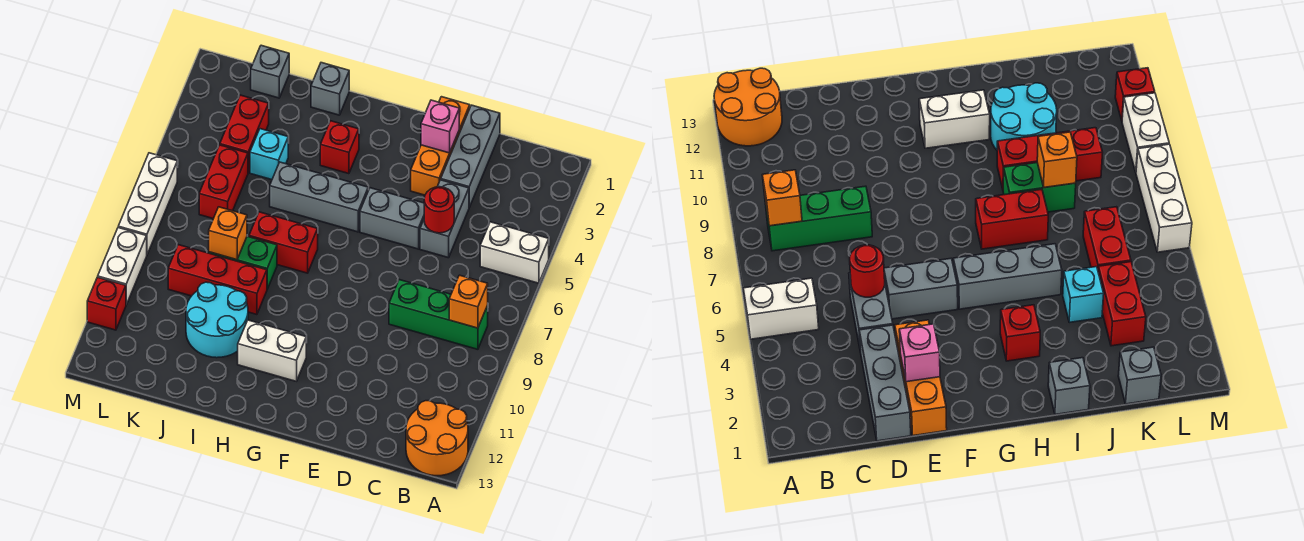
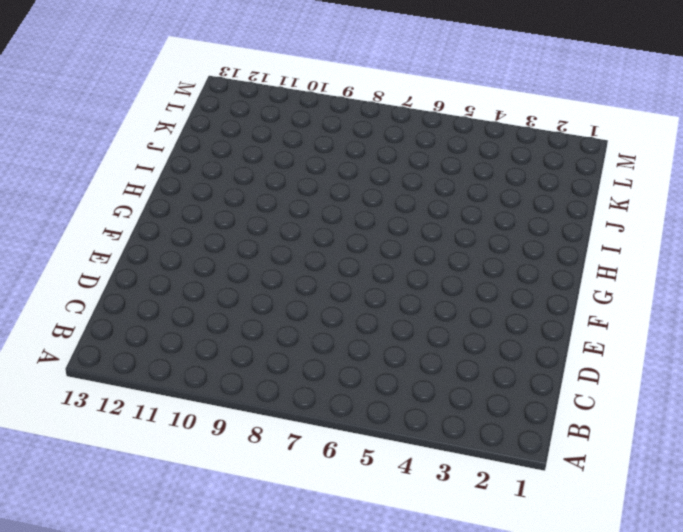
none -> white brick A5:B5 level 1
none -> orange round brick A12:B13 level 1
none -> green brick B8:D8 level 1

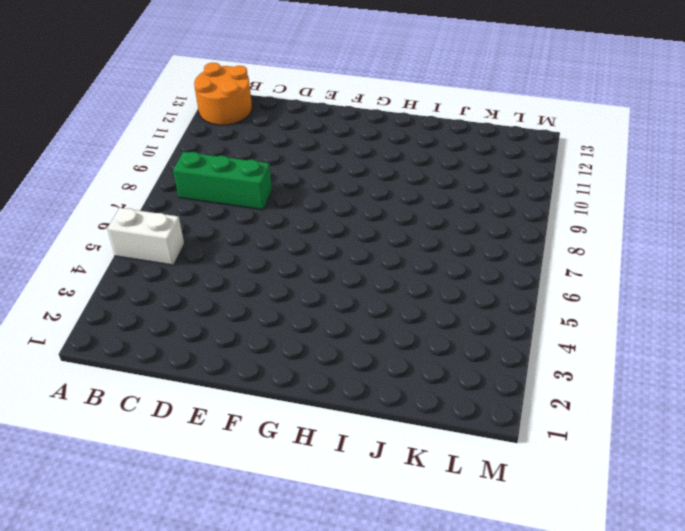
none -> grey brick D1:D3 level 1
none -> grey brick D4:D5 level 1
none -> orange brick E1:E3 level 1

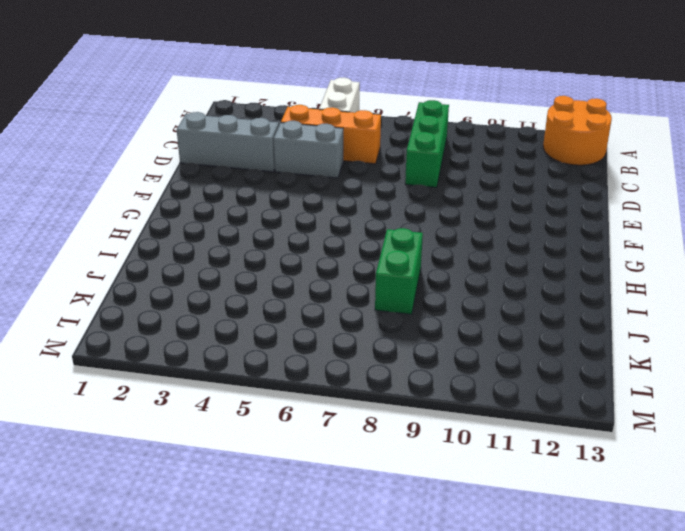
orange brick C4:C6 level 1 -> orange brick E1:E3 level 1
none -> grey brick E5:F5 level 1
none -> grey brick G5:I5 level 1
none -> white brick G11:H11 level 1

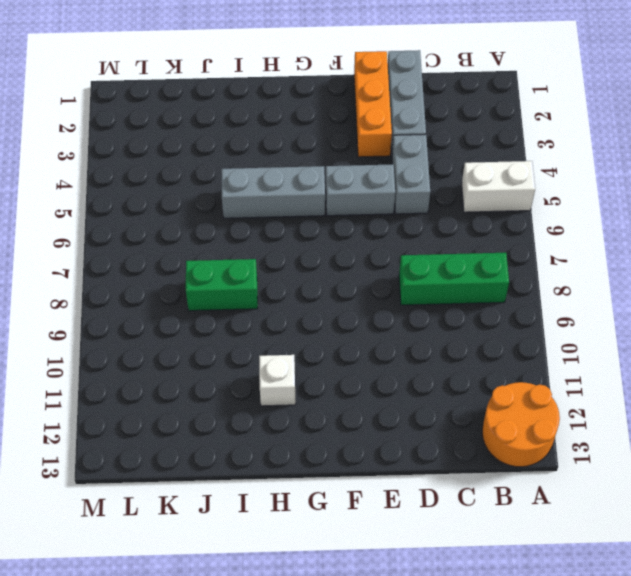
white brick H11 level 1 -> white brick G11:H11 level 1
none -> red brick H3 level 1
none -> red brick H7:I7 level 1
none -> grey brick I1 level 1

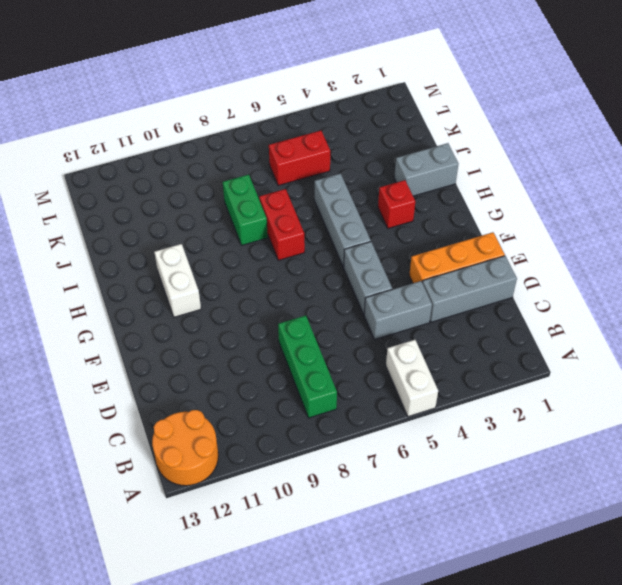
grey brick I1:I2 level 1 -> grey brick I1 level 1
none -> red brick I9:K9 level 1
none -> cyan round brick I10:J11 level 1
none -> cyan brick J4 level 1

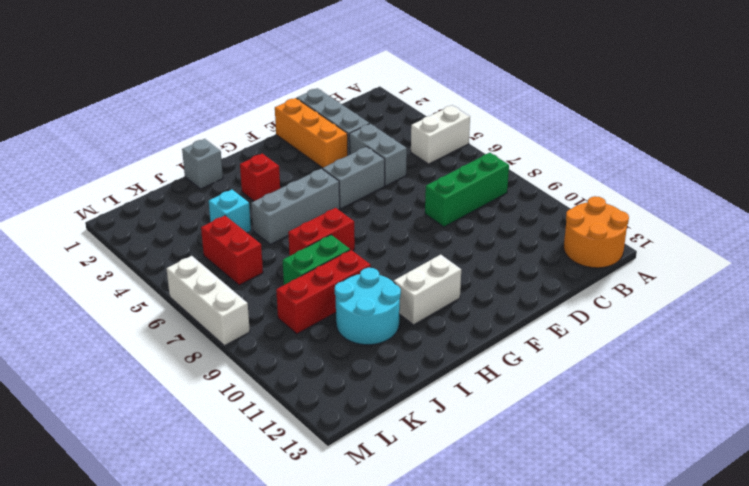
none -> grey brick K1 level 1
none -> red brick K3:K4 level 1
none -> white brick M9:M10 level 1

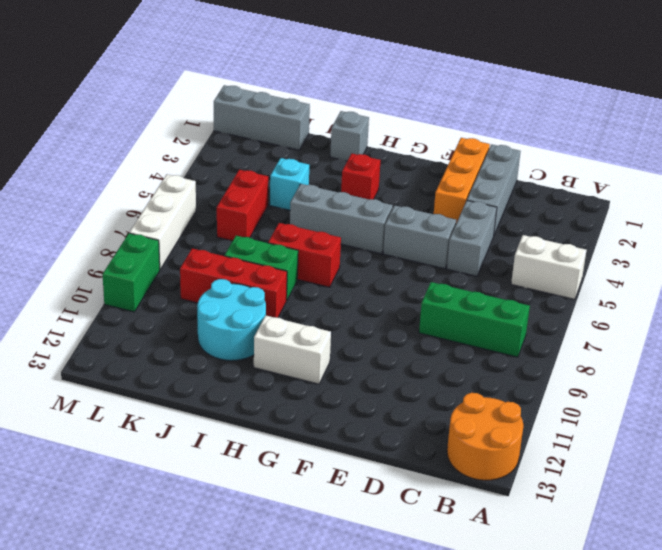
grey brick K1:M1 level 1 -> grey brick K1 level 1
green brick M9:M10 level 1 -> white brick M9:M10 level 1
none -> red brick K3:K4 level 1
none -> red brick M11 level 1
none -> orange brick B8 level 2

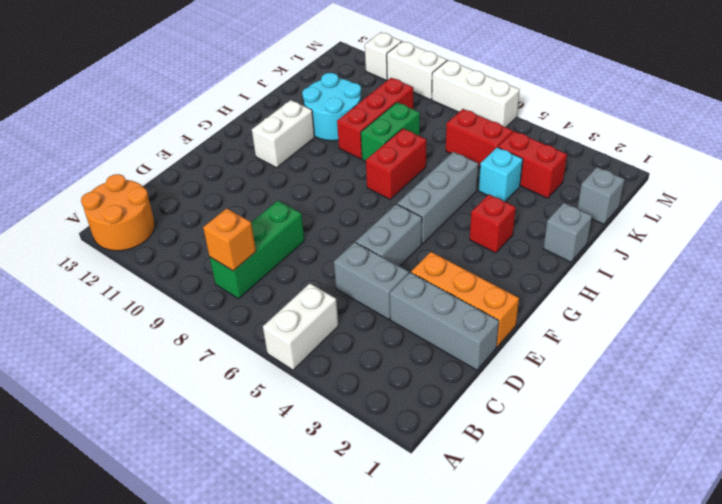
white brick M11 level 1 -> red brick M11 level 1
none -> red round brick D5 level 2
none -> pink brick E2 level 2
none -> orange brick J8 level 2

